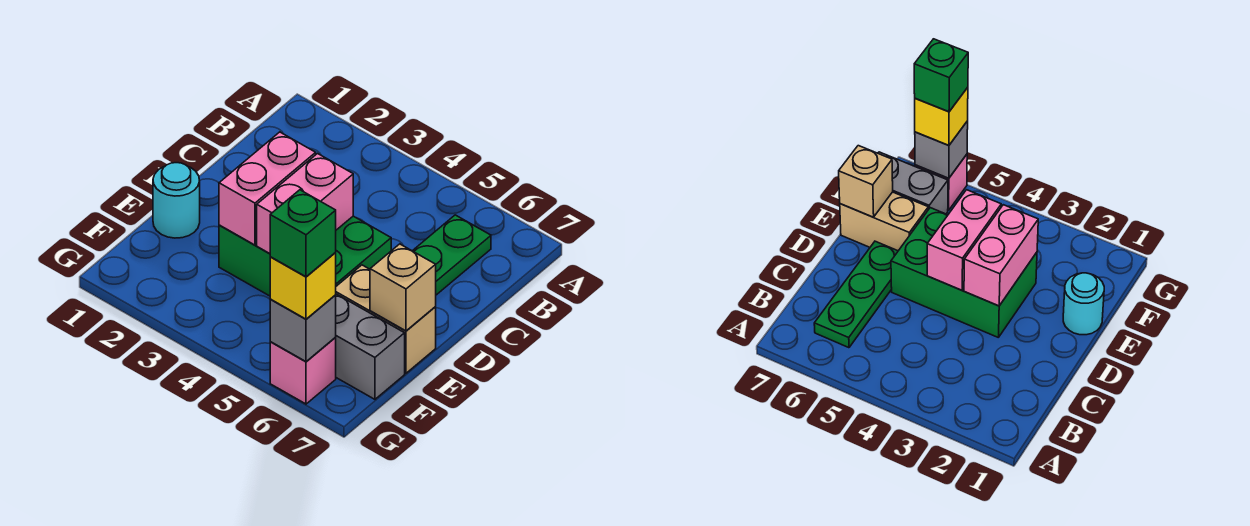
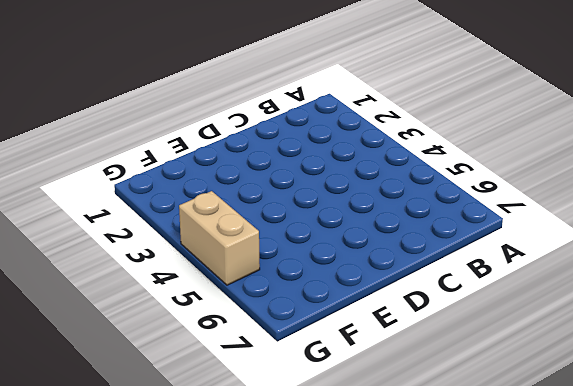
tan brick G4:G5 level 1 -> tan brick E6:E7 level 1
none -> green plate B6:D6 level 1
none -> green brick D3:E5 level 1
none -> cyan round brick E1 level 1

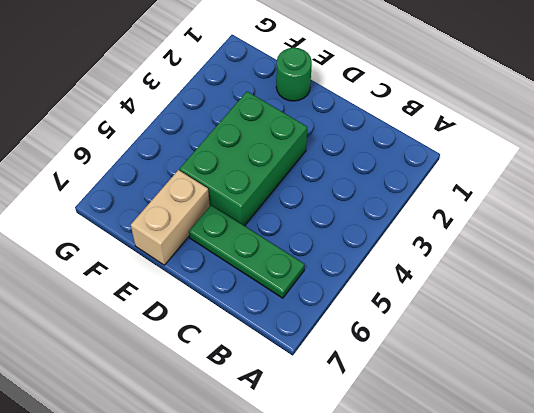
green round brick E1 level 1 -> cyan round brick E1 level 1
none -> grey brick F6:F7 level 1
none -> pink brick G6 level 1
none -> pink brick D3:E3 level 2

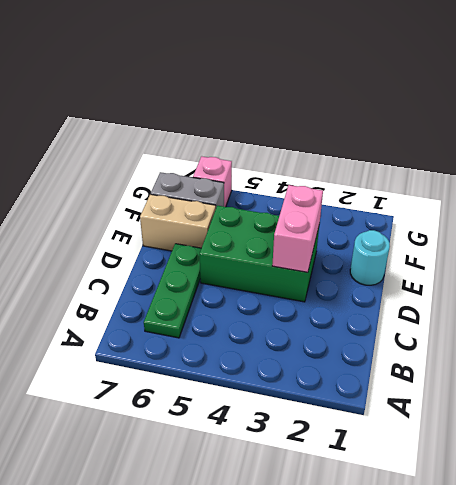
none -> pink brick D4:E4 level 2
none -> tan brick E7 level 2
none -> grey brick G6 level 2

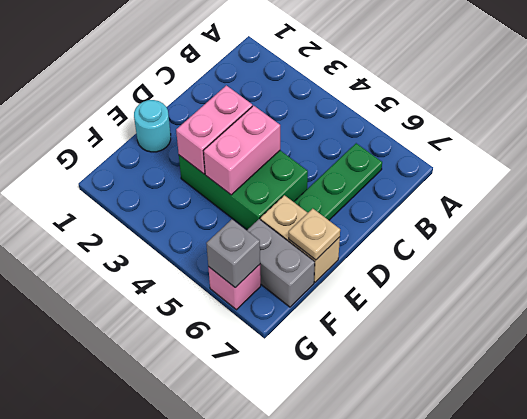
tan plate E7 level 2 -> tan brick E7 level 2
none -> yellow brick G6 level 3
none -> green brick G6 level 4

